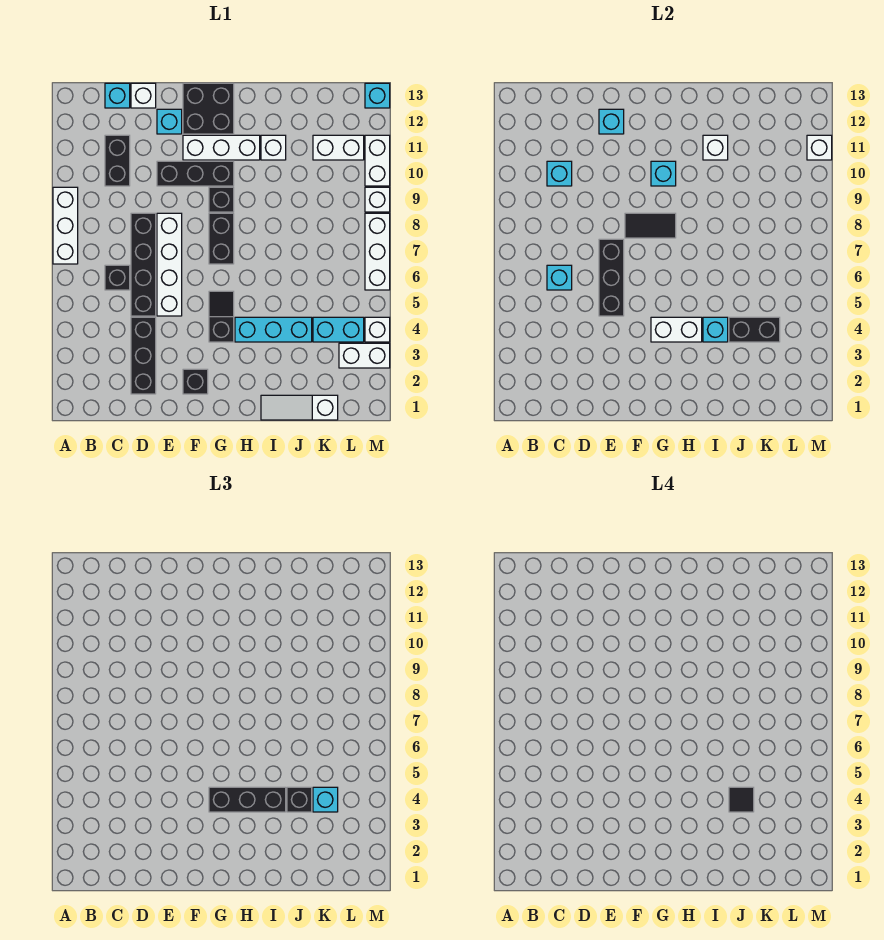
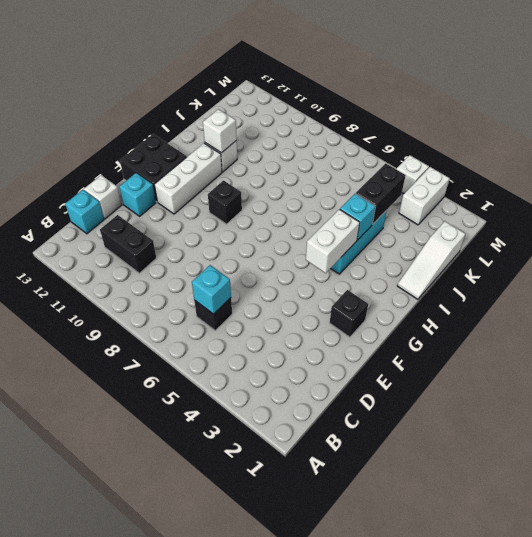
none -> white brick A7:A9 level 1
none -> black brick D2:D4 level 1
none -> black brick D5:D8 level 1
none -> white brick E5:E8 level 1

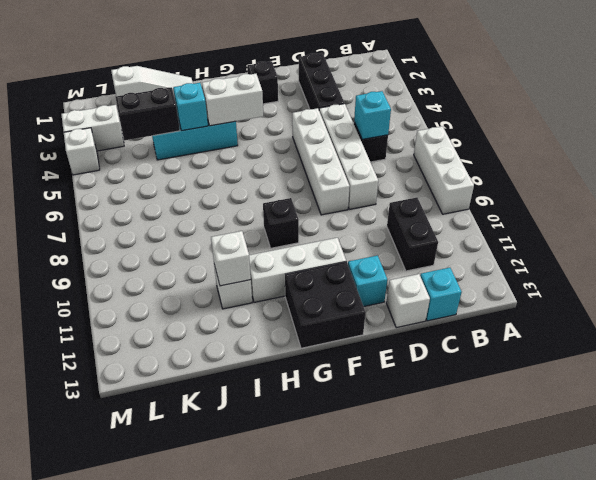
white brick D5:D8 level 1 -> black brick D5:D8 level 1
none -> black brick E10:G10 level 1
none -> black slope G4:G5 level 1 top 4
none -> black brick G7:G8 level 1
none -> cyan brick K4:L4 level 1

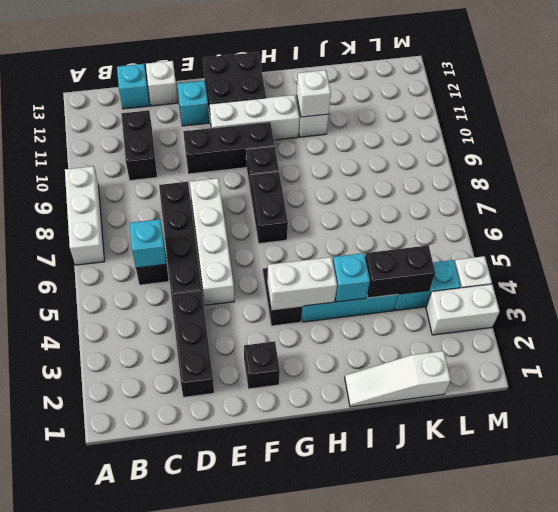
none -> white brick K11:L11 level 1
none -> white brick M6:M8 level 1
none -> white brick M9 level 1
none -> white brick M10:M11 level 1

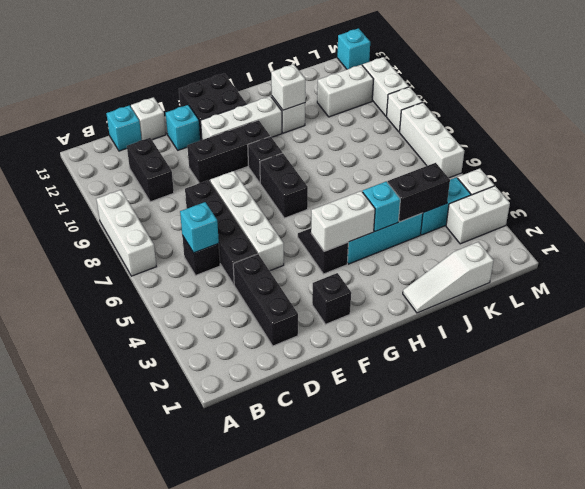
none -> cyan brick C10 level 2
none -> black brick E5:E7 level 2
none -> cyan brick E12 level 2
none -> black tile F8:G8 level 2

